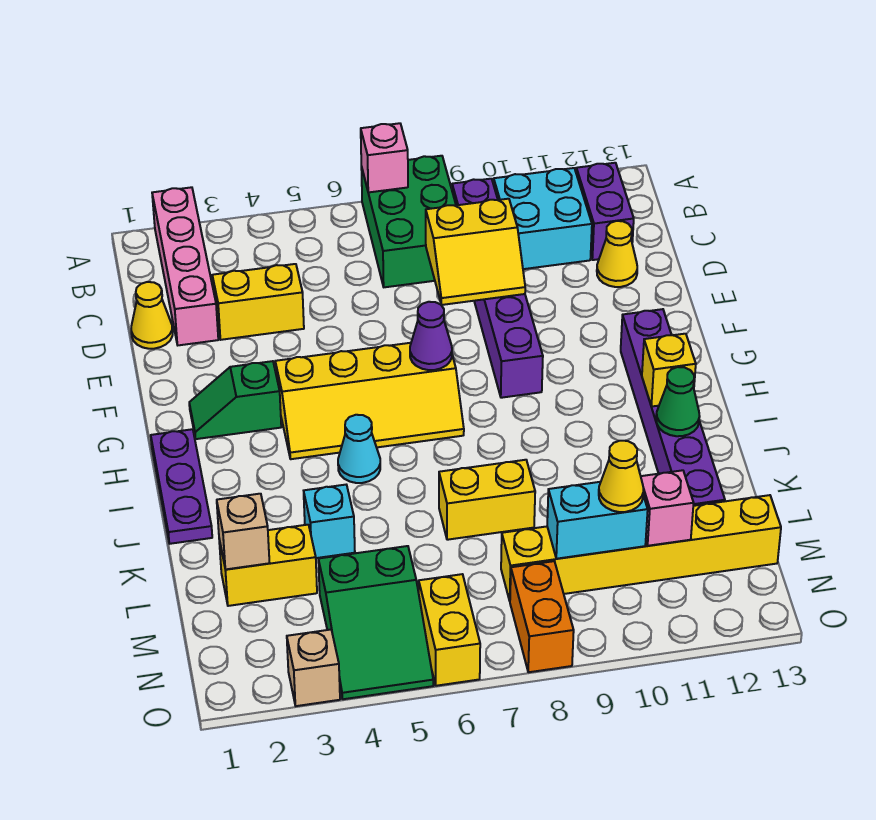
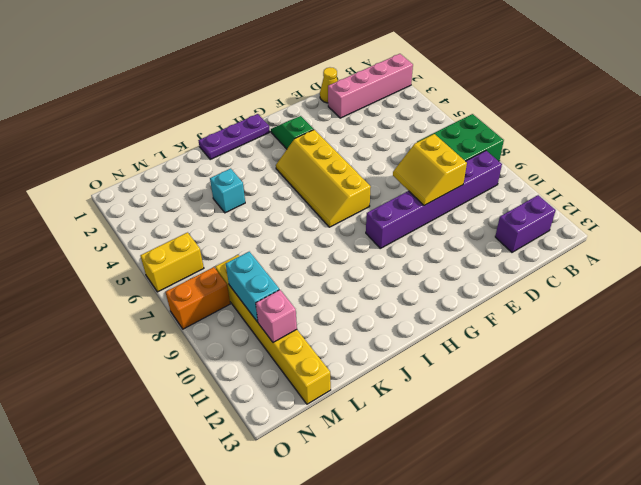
none -> cyan brick B10:C11 level 1
none -> yellow brick D3:D4 level 1
none -> yellow cone D12 level 1
none -> purple brick G12:L12 level 1

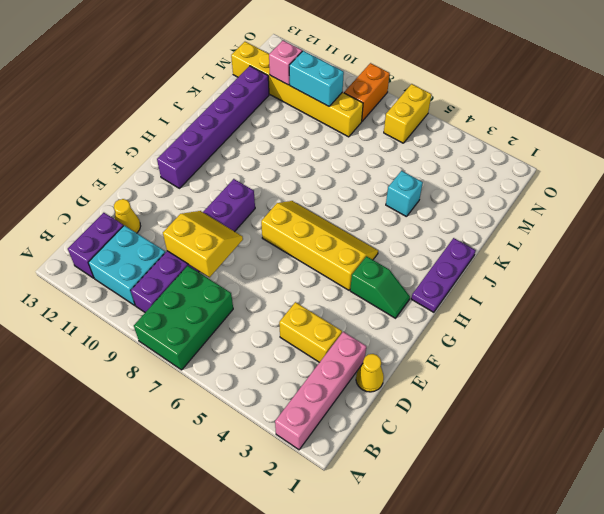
none -> cyan cone I5 level 1
none -> yellow brick K7:K8 level 1
none -> yellow brick L2:L3 level 1
none -> green slope M4:O5 level 1 top M

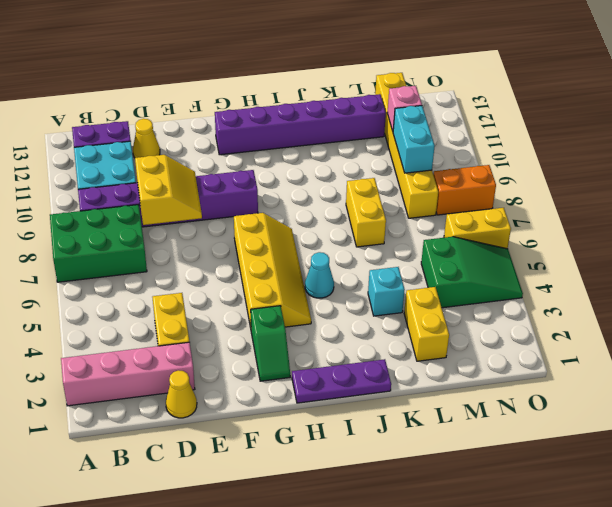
none -> tan brick O3 level 1
none -> pink brick A7 level 2
none -> purple cone G7 level 2
none -> yellow brick I12 level 2

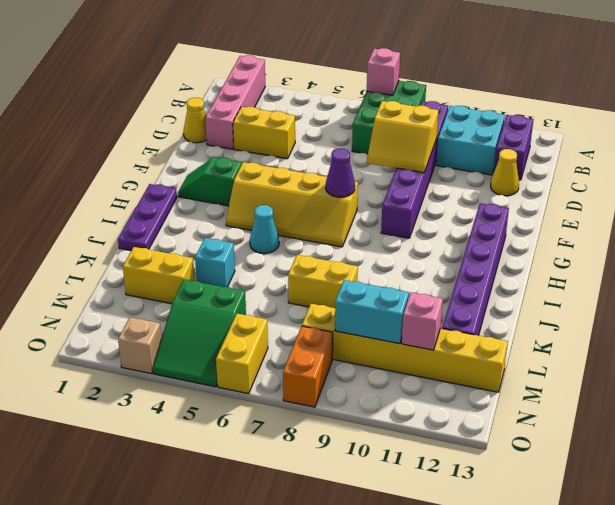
none -> yellow brick I12 level 2
none -> green cone J12 level 2
none -> tan brick L2 level 2
none -> yellow cone M10 level 3

